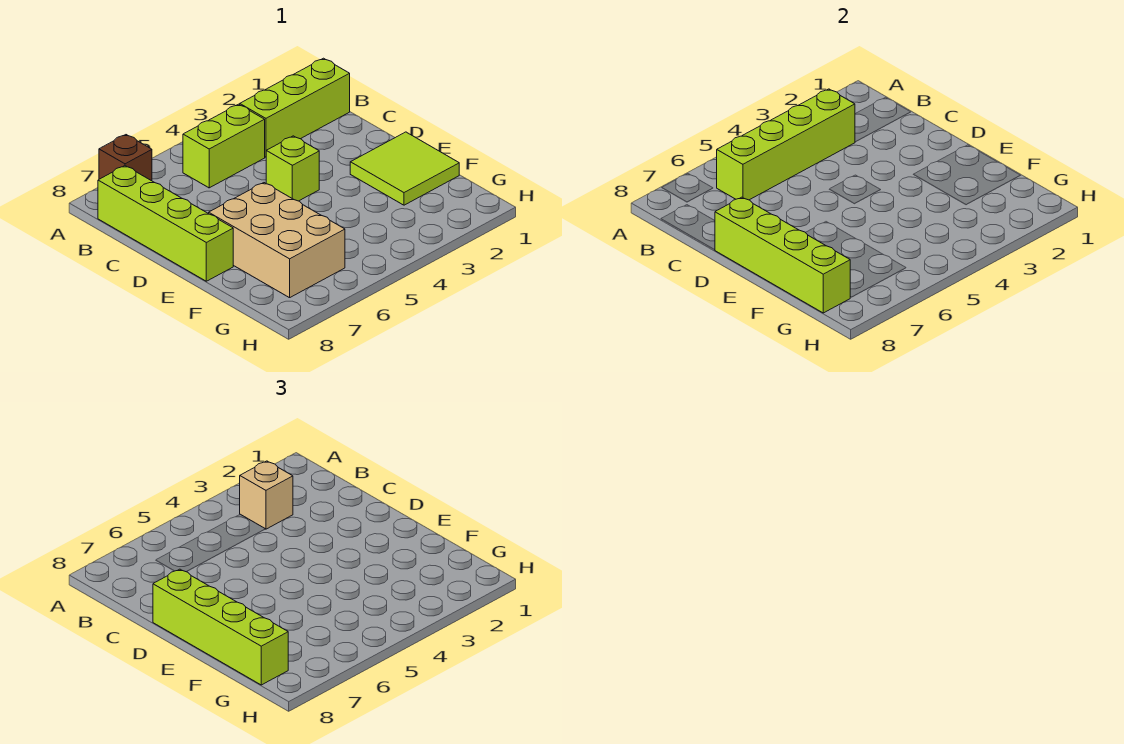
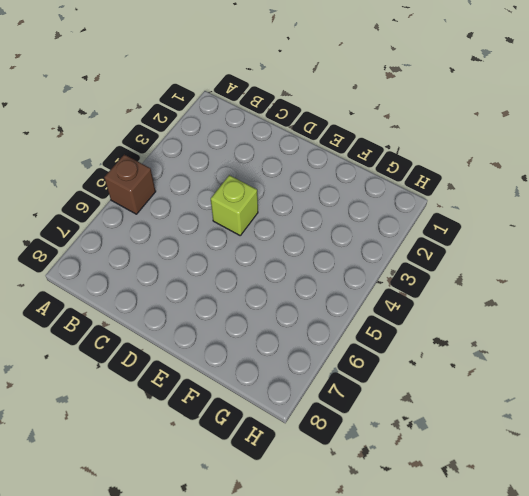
brown brick A5 level 1 -> brown brick A7 level 1
none -> lime brick B1:B3 level 1
none -> lime brick B4:B5 level 1

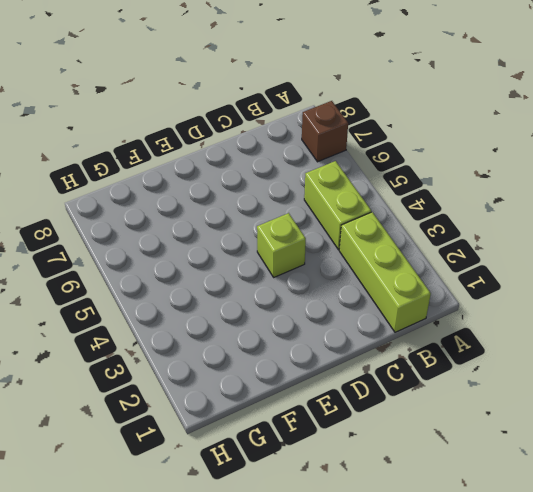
none -> lime brick B8:E8 level 1
none -> lime tile E1:F2 level 1

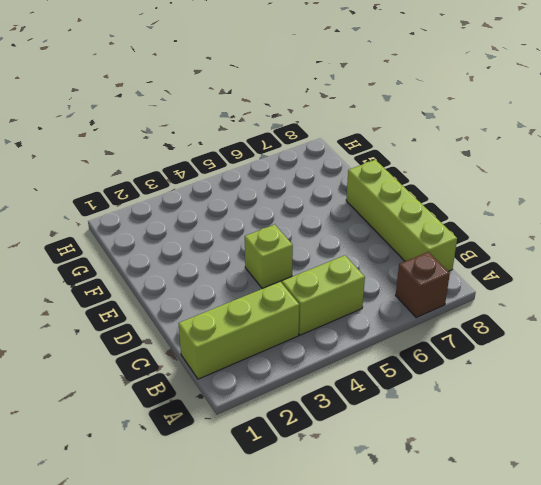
none -> lime tile E1:F2 level 1
none -> tan brick E6:G7 level 1

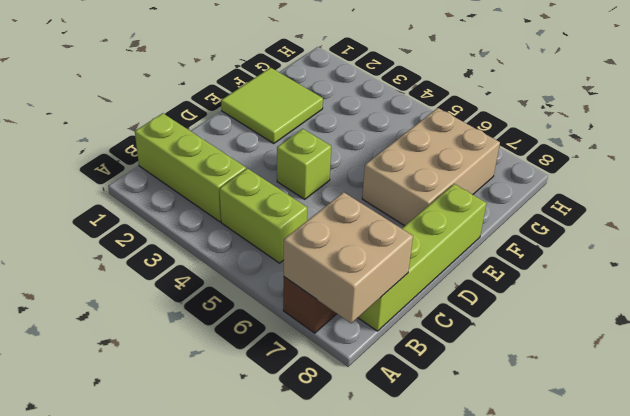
tan brick A7:B8 level 2 -> none
none -> lime brick B3:B6 level 2
none -> lime brick D8:G8 level 2

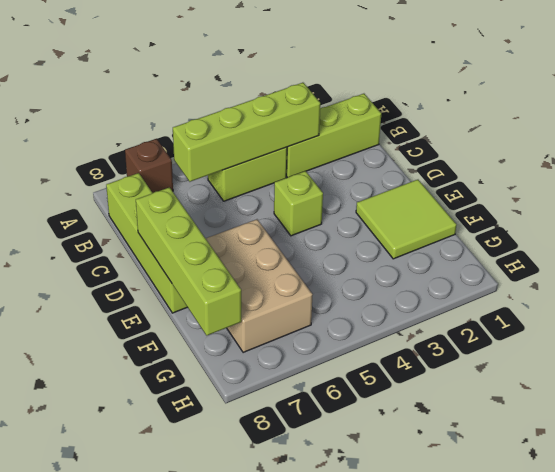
none -> tan brick B3 level 3
none -> lime brick D8:G8 level 3

